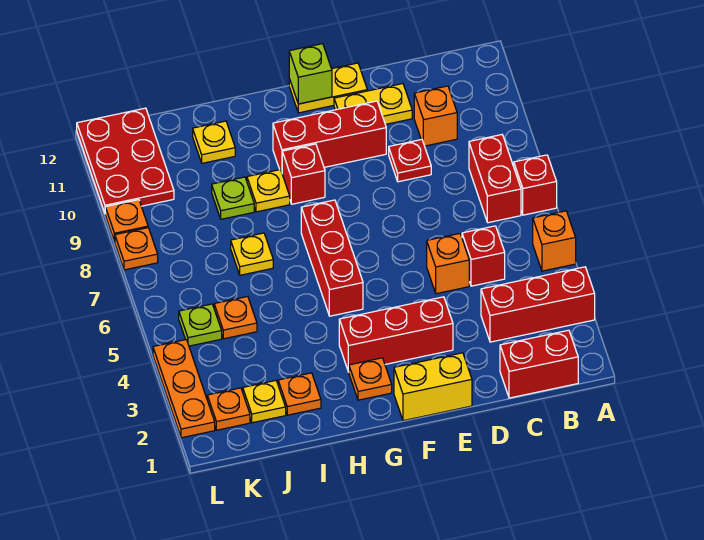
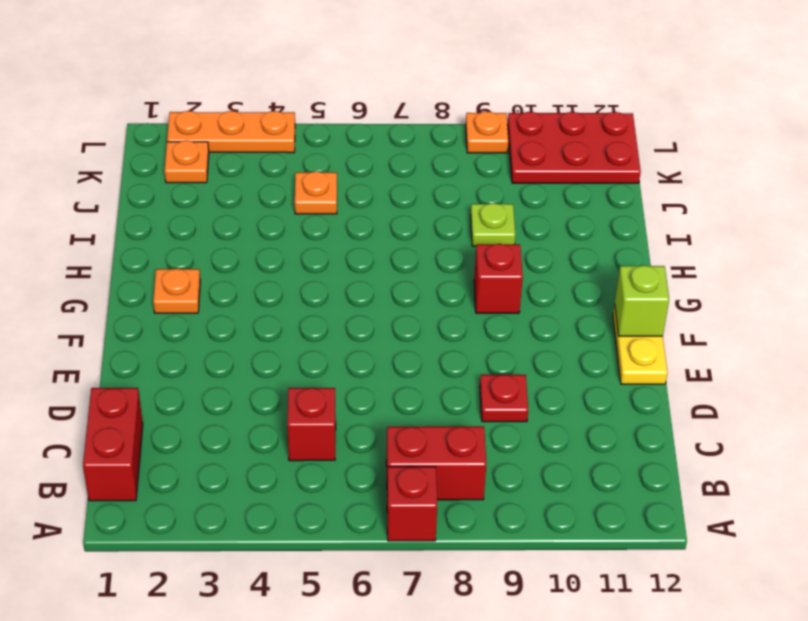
none -> red brick A3:C3 level 1
none -> orange brick A5 level 1
none -> orange brick C10 level 1
none -> orange brick D5 level 1

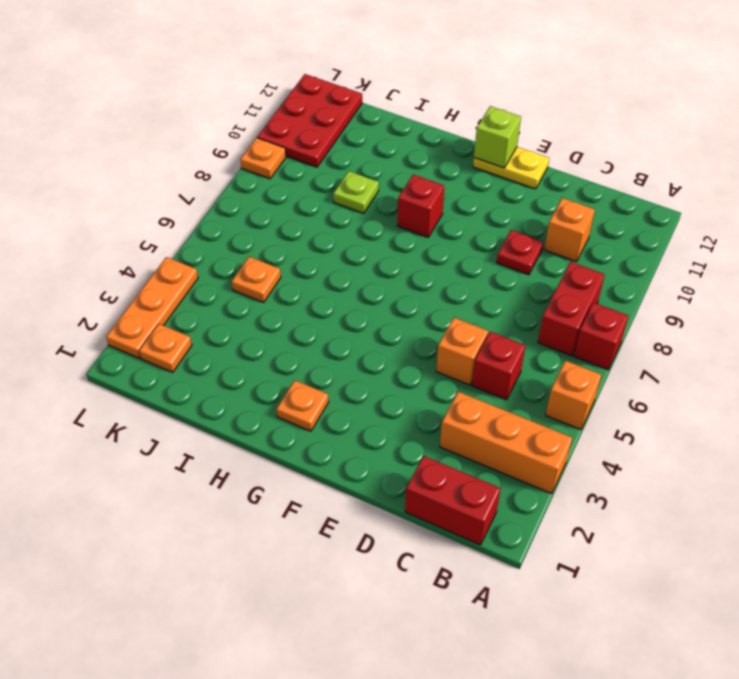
orange brick A3:C3 level 1 -> red brick A3:C3 level 1
none -> yellow plate D11:E11 level 1
none -> yellow brick E1:F1 level 1
none -> red brick E3:G3 level 1
none -> red brick E10:G10 level 1

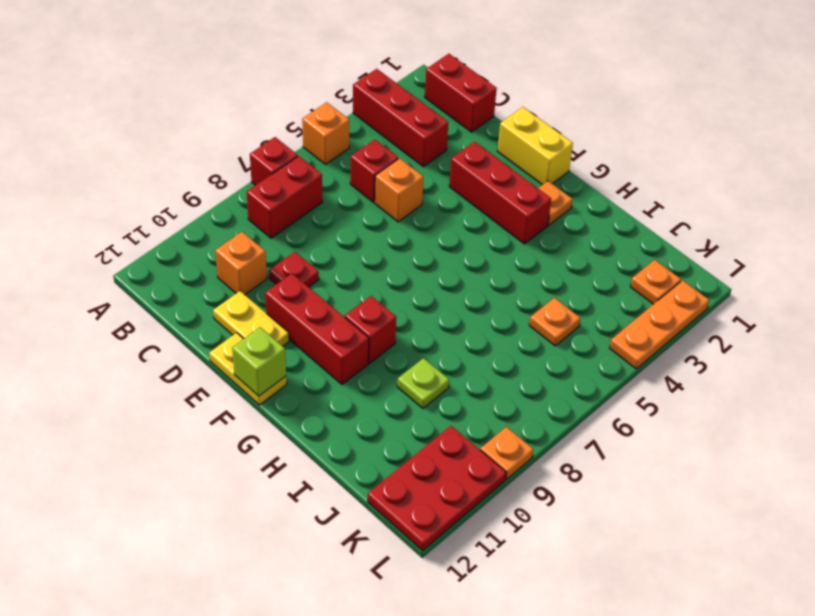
none -> red brick G5:G7 level 1
none -> yellow plate H9 level 1
none -> orange plate I2 level 1
none -> yellow plate I7 level 1

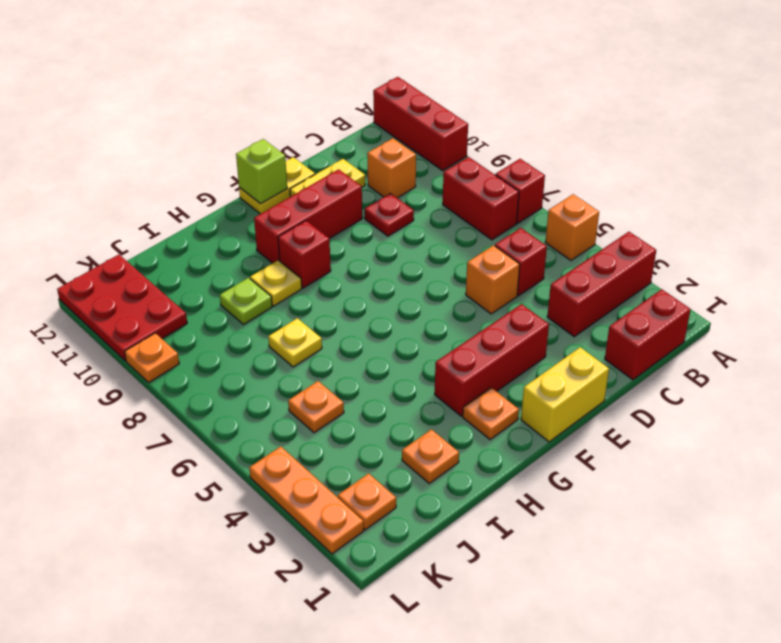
red brick A10:A12 level 1 -> red brick G5:G7 level 1
none -> yellow plate I11 level 1
none -> yellow plate J2 level 1
none -> lime plate K5 level 1
none -> orange plate L8 level 1

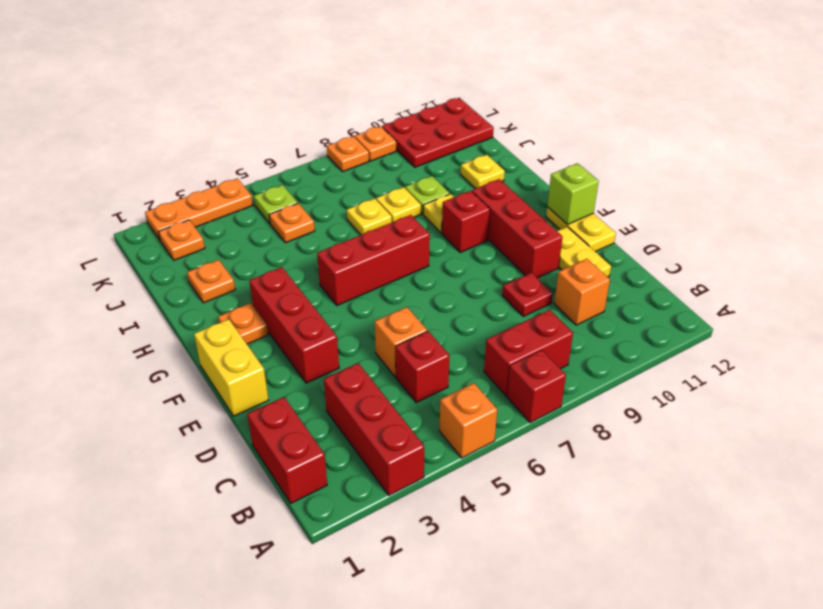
yellow plate I8 level 1 -> yellow plate J2 level 1

